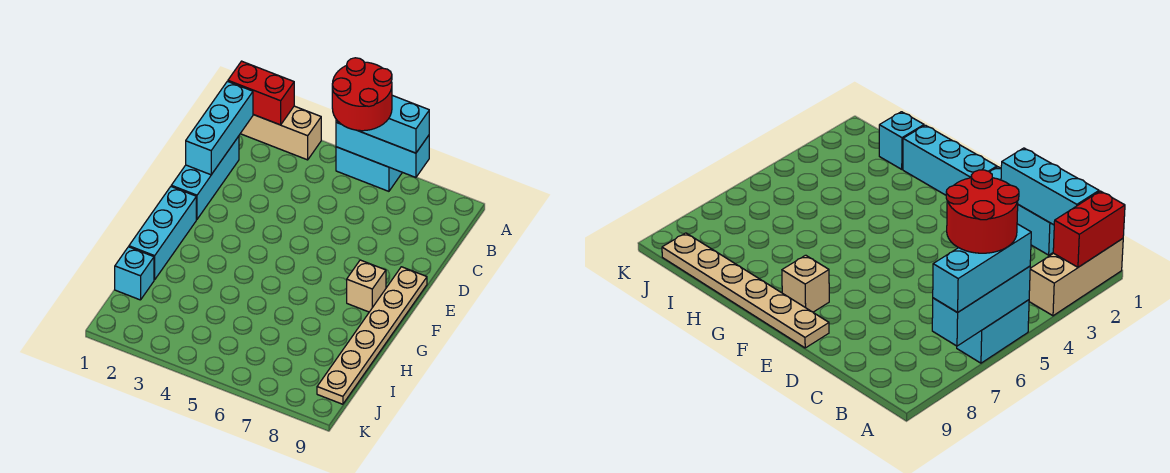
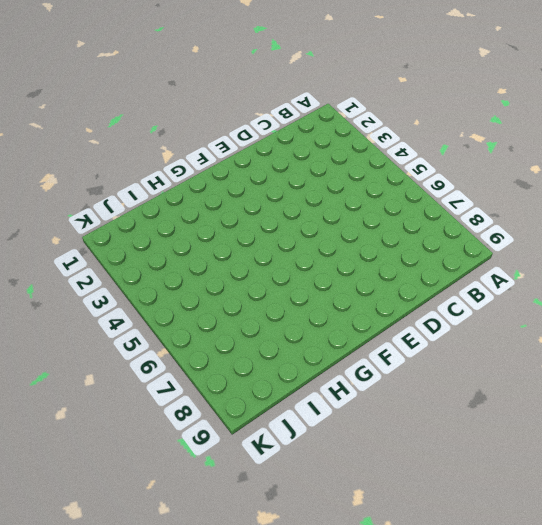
none -> tan brick A1:A3 level 1
none -> cyan brick A5:A6 level 1
none -> cyan brick C1:E1 level 1

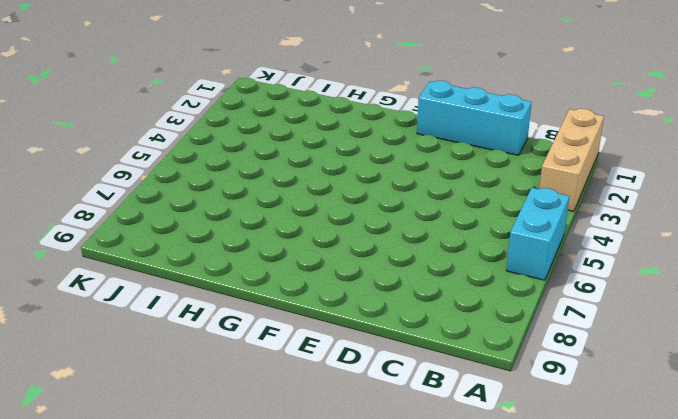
none -> tan plate E9:J9 level 1
none -> cyan brick F1:H1 level 1
none -> tan brick F8 level 1

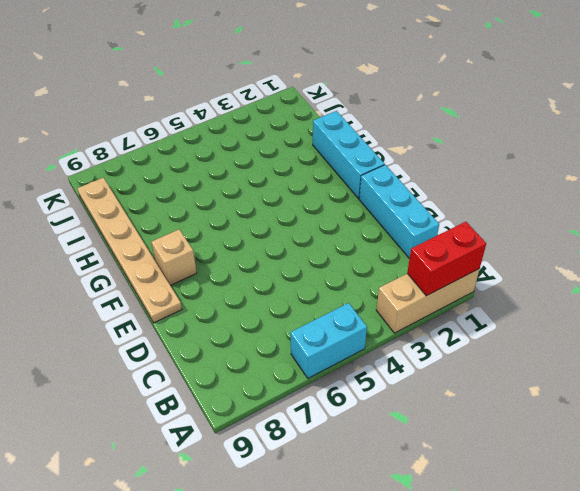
none -> cyan brick I1 level 1
none -> cyan brick A5:A7 level 2
none -> cyan brick B1:D1 level 2

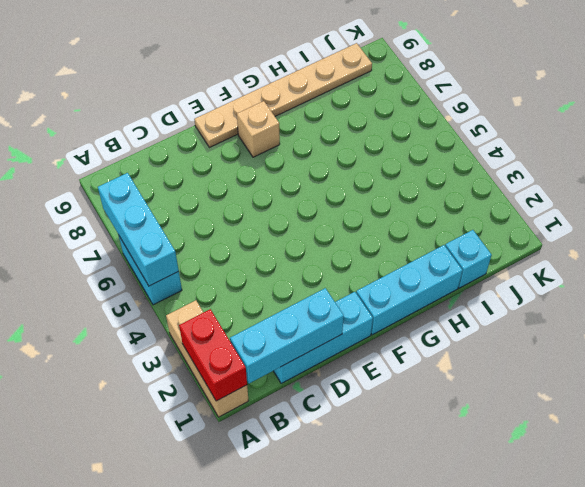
none -> cyan brick A5:A7 level 3
none -> red round brick A5:B6 level 4

